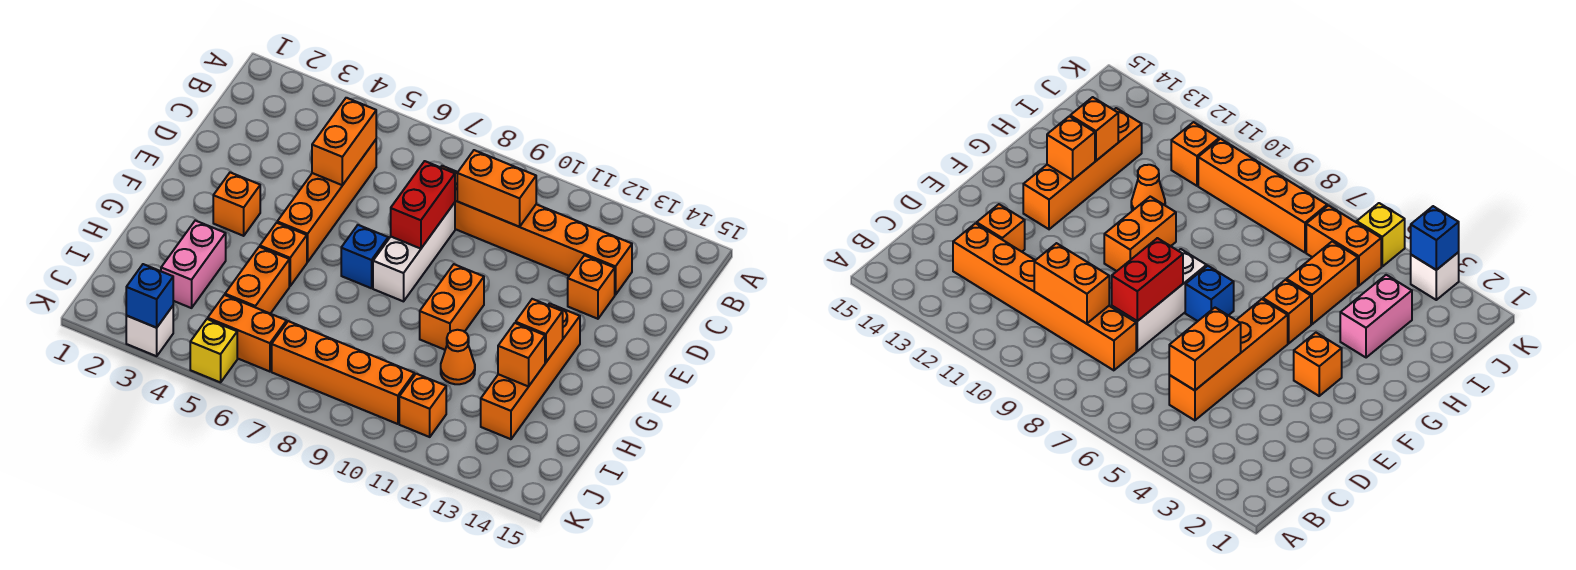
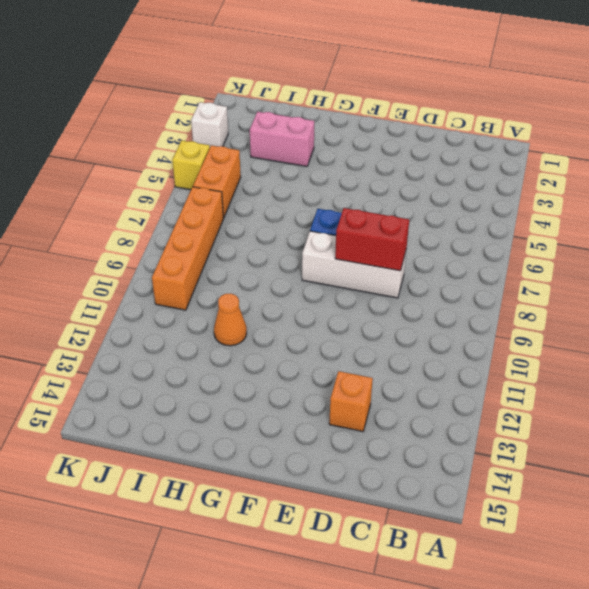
none -> orange brick C5:F5 level 1
none -> orange brick C8:C13 level 1
none -> orange brick F3 level 1

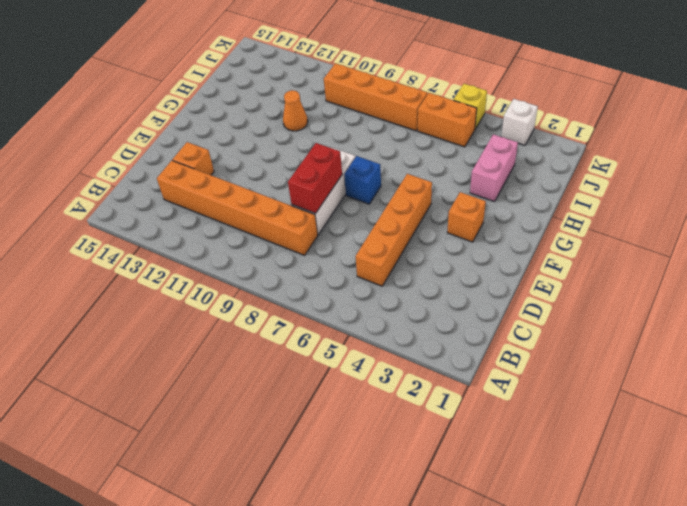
none -> orange brick F10:G10 level 1
none -> orange brick F13:I13 level 1
none -> orange brick G5 level 1

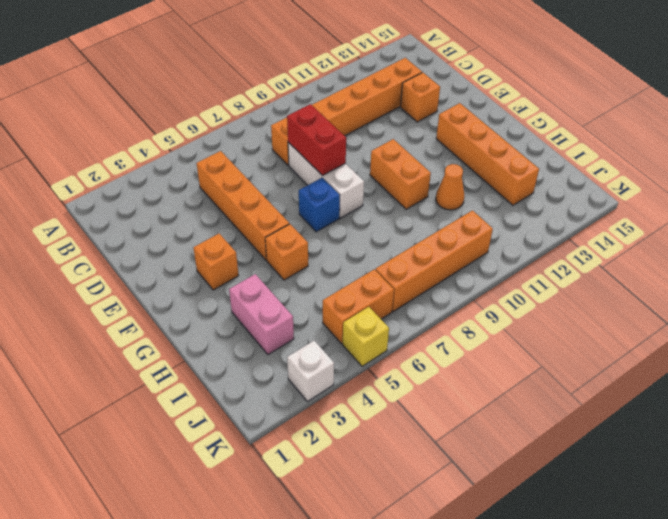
none -> orange brick H5:I5 level 1
none -> orange brick J11 level 1
none -> orange brick C5:D5 level 2

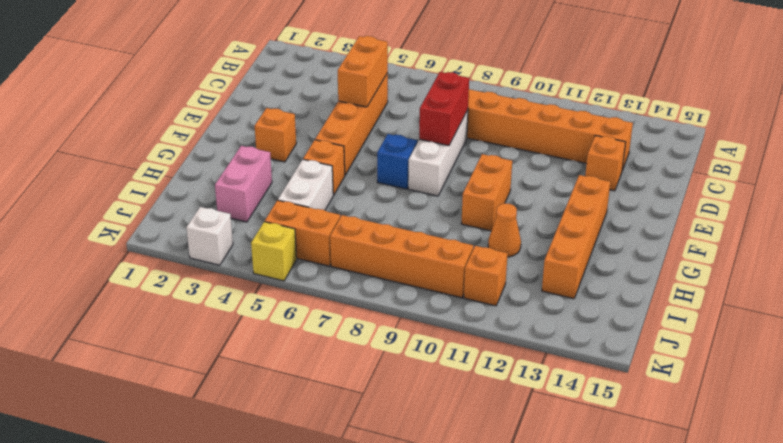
white brick H5:I5 level 1 -> orange brick H5:I5 level 1
none -> orange brick C9:C10 level 2
none -> orange brick G13 level 2
none -> orange brick H13 level 2

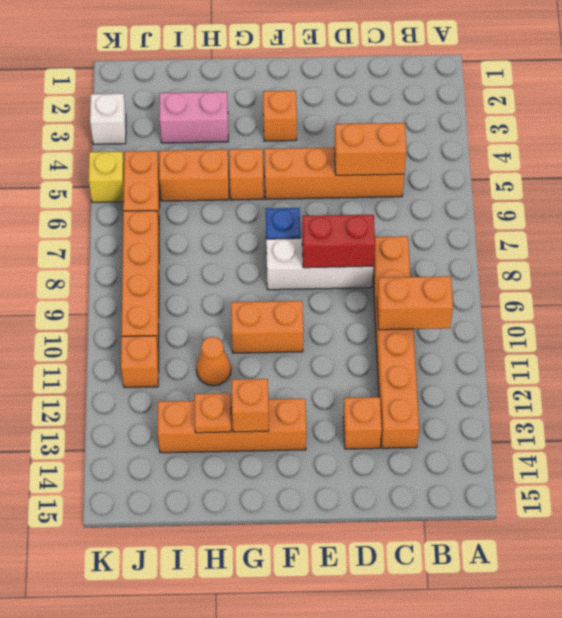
orange brick B10:C10 level 2 -> orange brick C9:C10 level 2
orange plate H13 level 2 -> orange brick H13 level 2
none -> blue brick K3 level 2

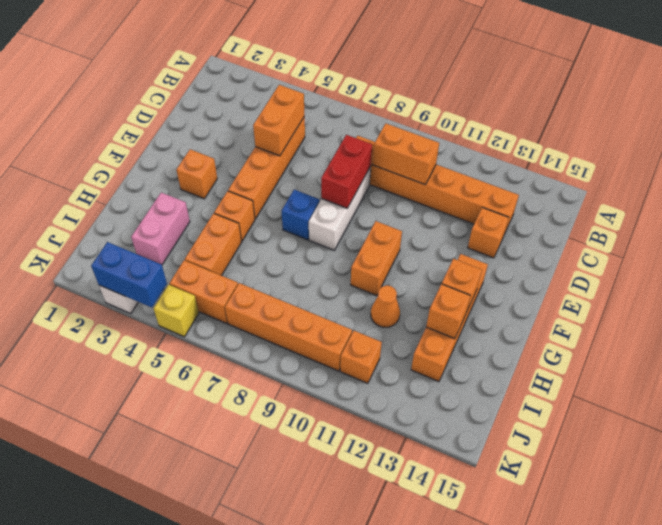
blue brick K3:K4 level 2 -> blue brick K3 level 2

